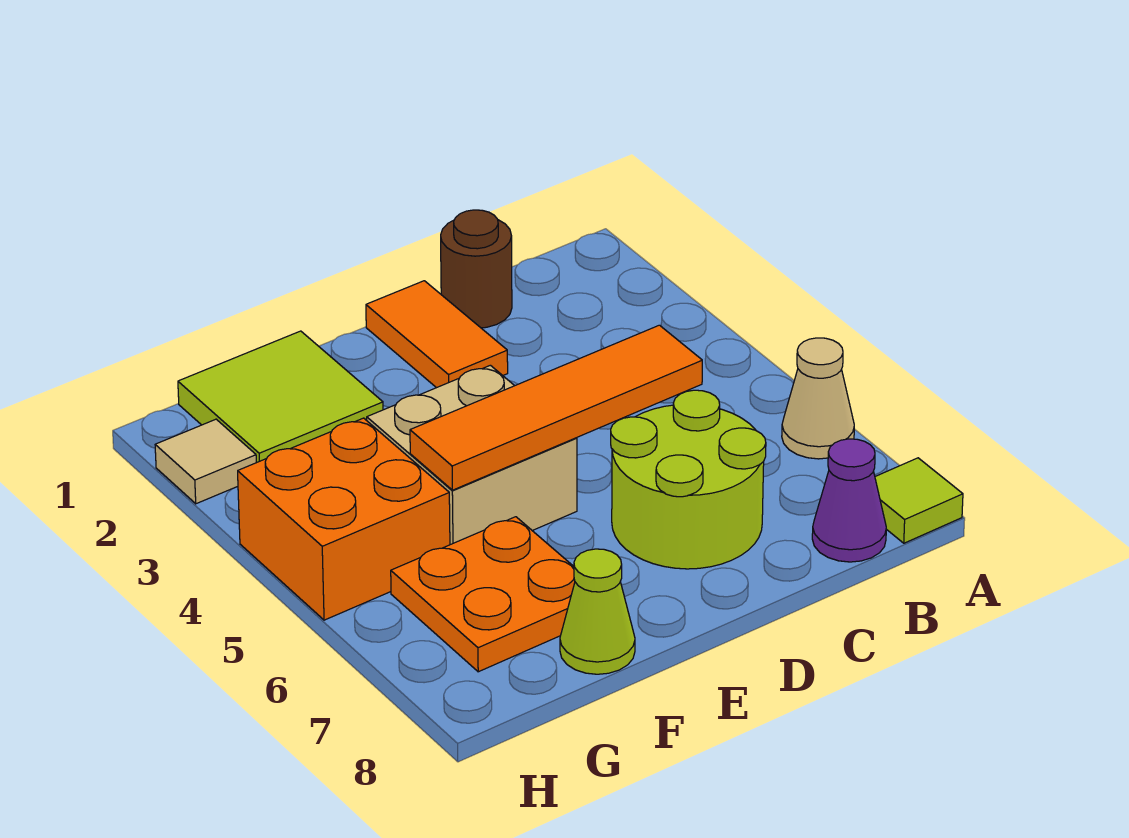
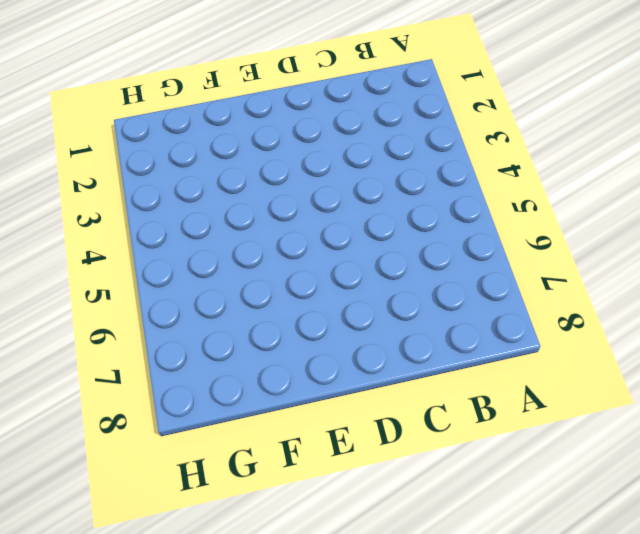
none -> tan cone A6 level 1
none -> lime tile A8 level 1
none -> purple cone B8 level 1

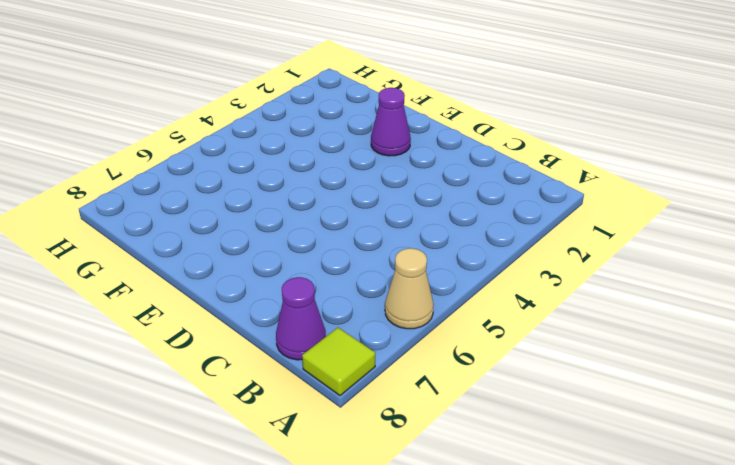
purple cone E2 level 1 -> none
none -> brown round brick C1 level 1
none -> lime round brick C6:D7 level 1
none -> orange tile D1:D2 level 1

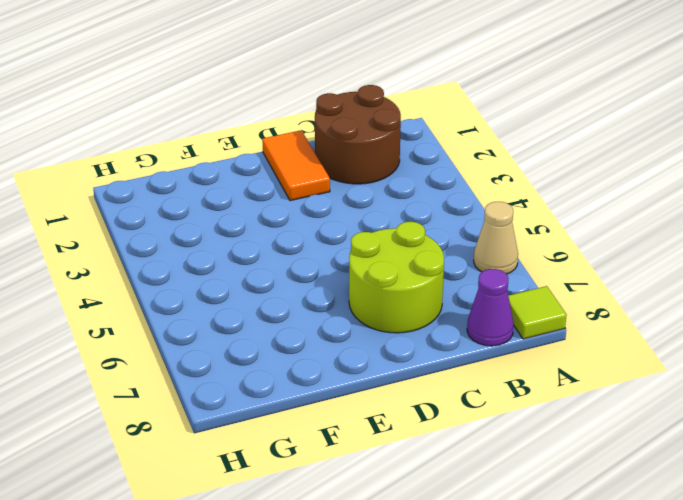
brown round brick B1:C2 level 1 -> brown round brick C1 level 1
none -> tan brick E4:F5 level 1
none -> lime tile F1:G2 level 1
none -> orange plate F6:G7 level 1

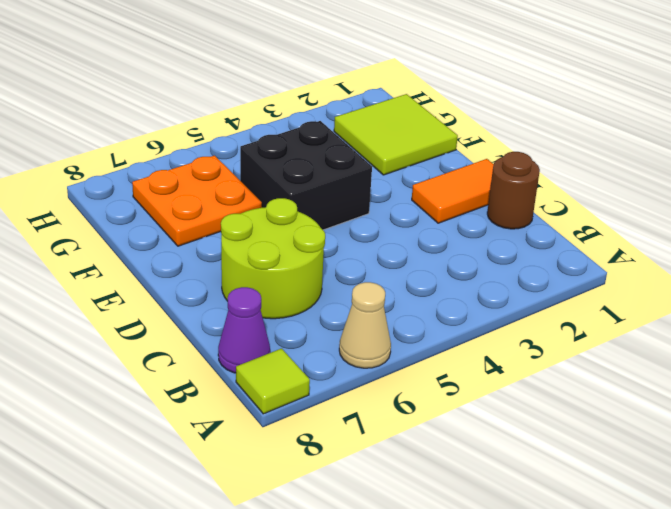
black brick E4:F5 level 1 -> tan brick E4:F5 level 1
none -> lime cone F8 level 1
none -> orange brick G4:H5 level 1
none -> tan tile H2 level 1

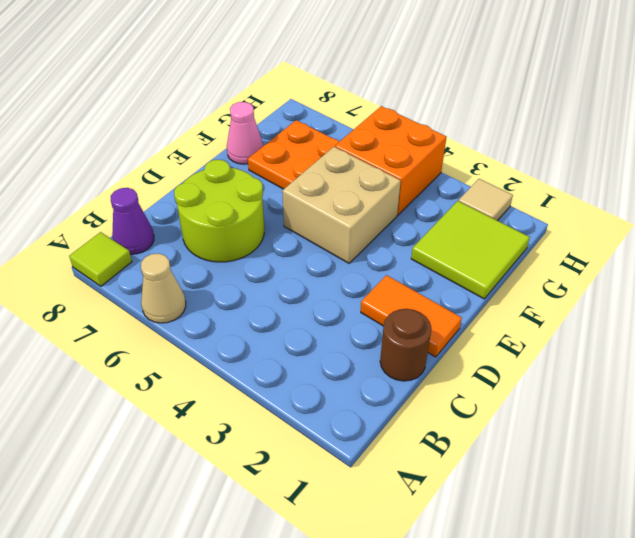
pink cone F8 level 1 -> lime cone F8 level 1
none -> orange tile C5:F5 level 2

